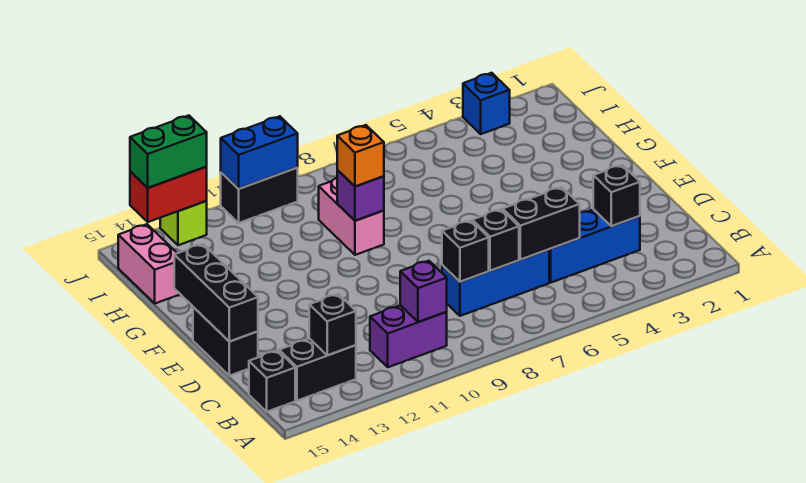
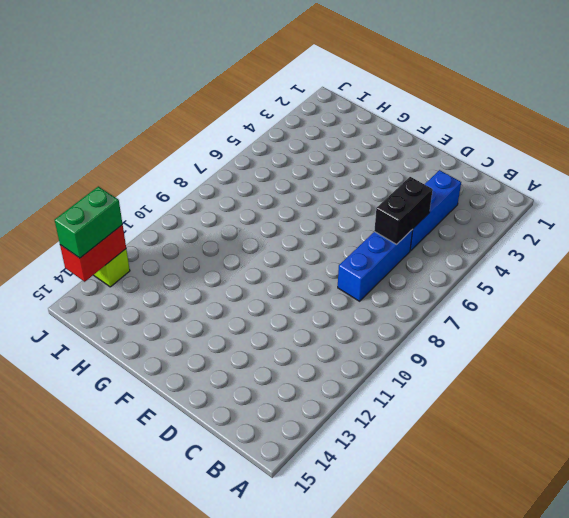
none -> purple brick B10:B11 level 1
none -> black brick B13:B14 level 1
none -> black brick B15 level 1

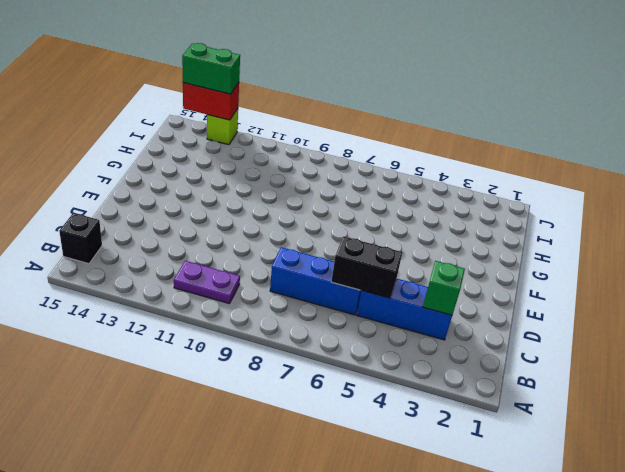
purple plate B10:B11 level 1 -> purple brick B10:B11 level 1
green brick C3 level 2 -> black brick C3 level 2
none -> black brick B13:B14 level 1
none -> black brick D15:E15 level 1
none -> pink brick G9:H9 level 1

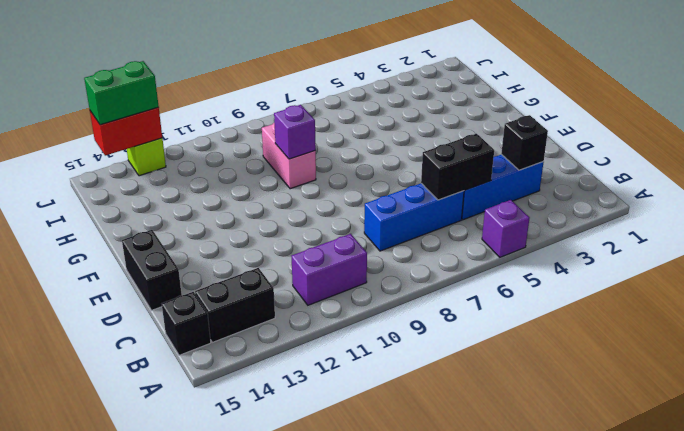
purple brick A5 level 1 -> purple brick B10 level 2
none -> pink brick H15:I15 level 1
none -> blue brick J3 level 1
none -> black brick J10:J11 level 1

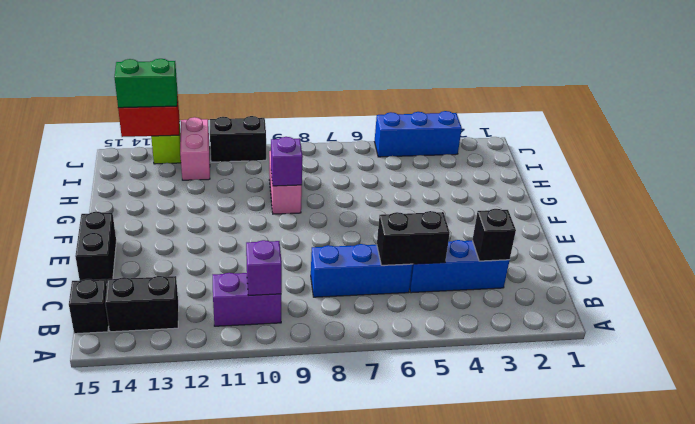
pink brick I12:J12 level 1 -> pink brick H15:I15 level 1
blue brick J3:J5 level 1 -> blue brick J3 level 1
none -> black brick B13 level 2
none -> black brick C7 level 2
none -> black brick C8 level 2

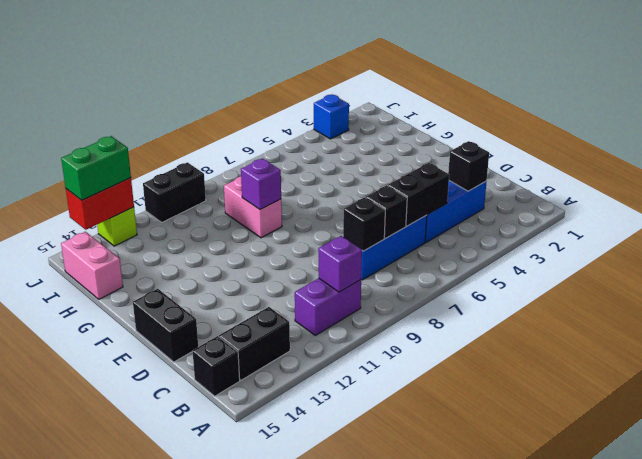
none -> black brick B13 level 2
none -> black brick D15:F15 level 2
none -> blue brick J10:J11 level 2

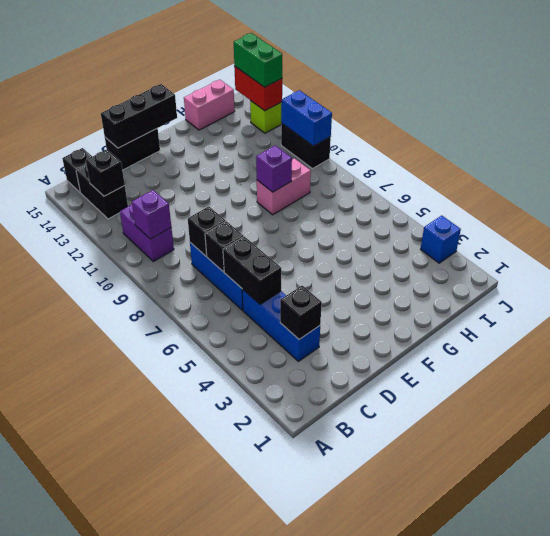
none -> orange brick G9 level 3

